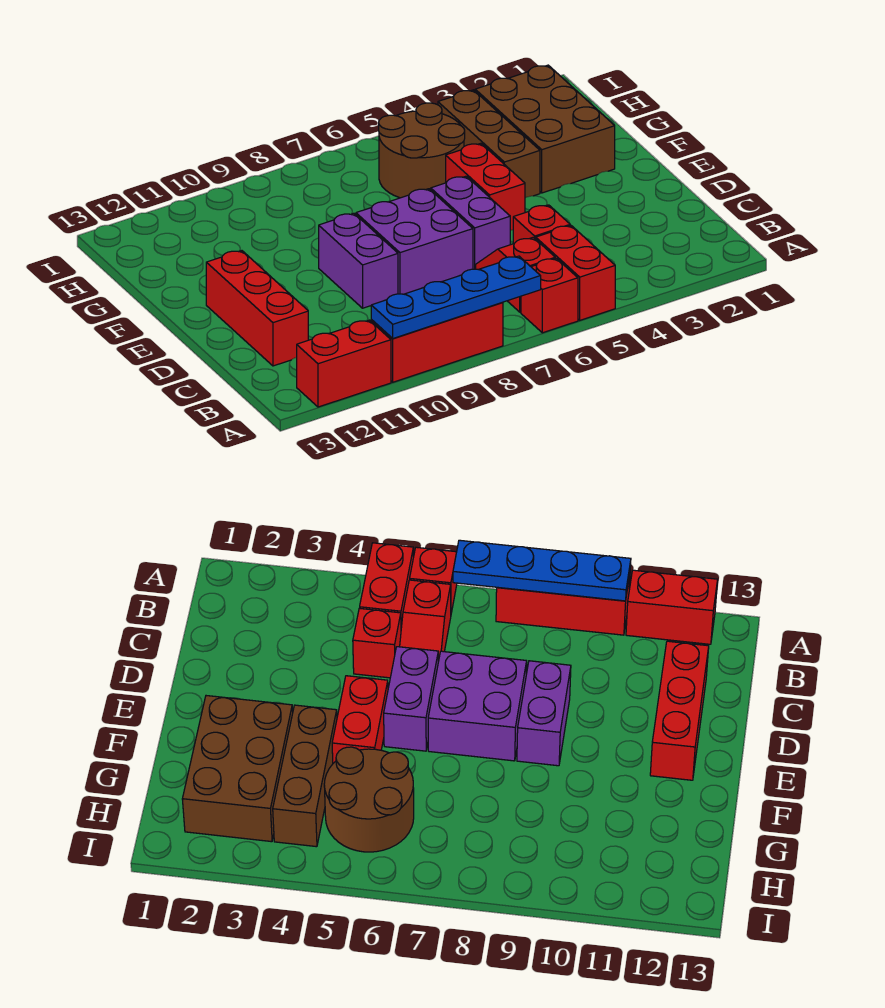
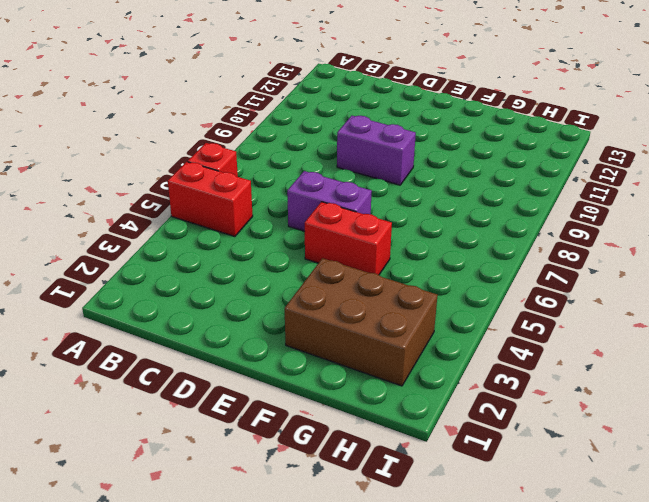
none -> red brick A8:A10 level 1
none -> red brick A11:A12 level 1
none -> red slope B6:C6 level 1 top B

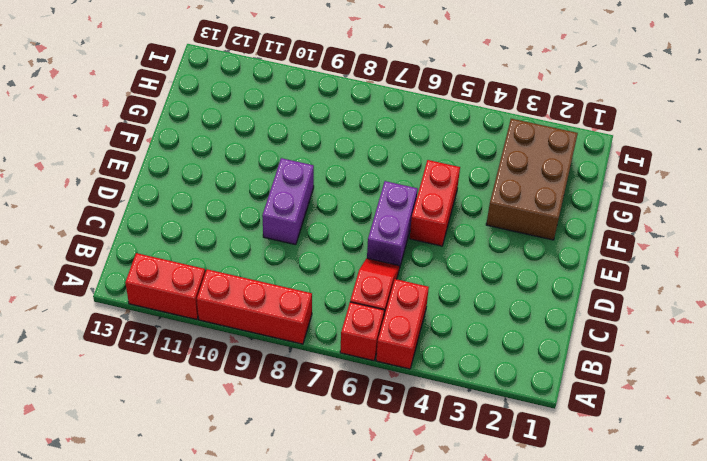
none -> red brick C5 level 1
none -> red brick C12:E12 level 1
none -> purple brick D7:E8 level 1

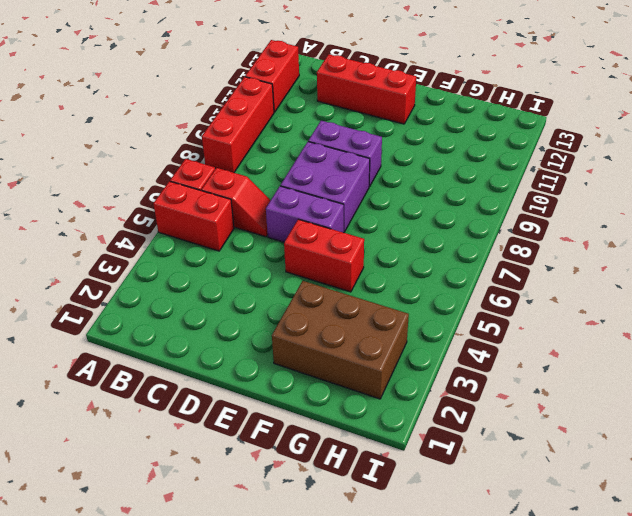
none -> red brick C5 level 1
none -> brown brick F4:H4 level 1
none -> brown round brick G5:H6 level 1

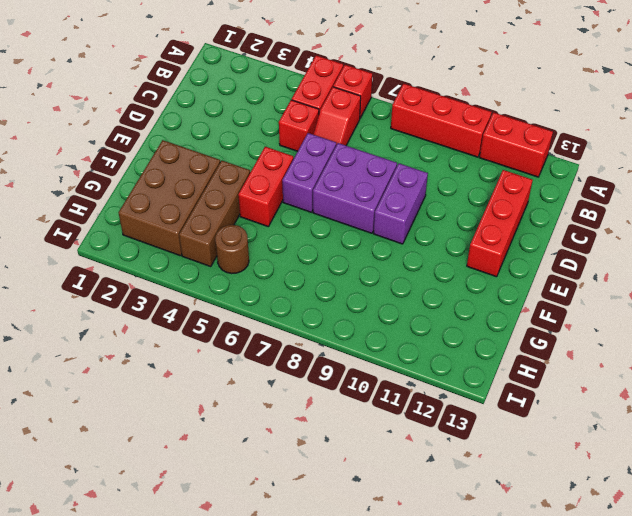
brown round brick H5 level 1 -> brown round brick G5:H6 level 1
none -> blue plate A7:A10 level 2

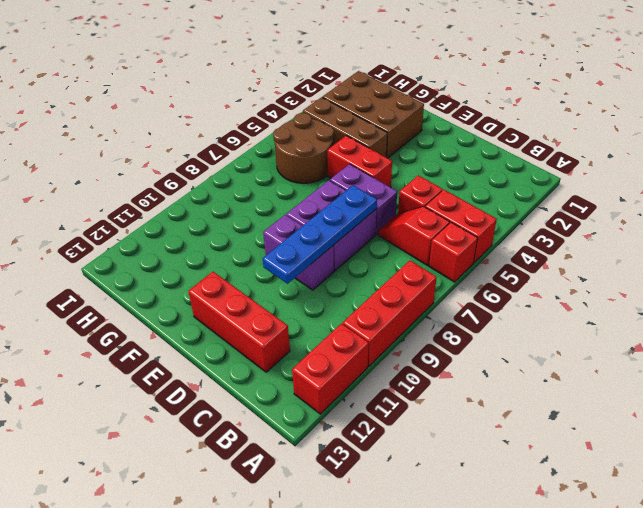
blue plate D7:D10 level 2 -> blue plate A7:A10 level 2

